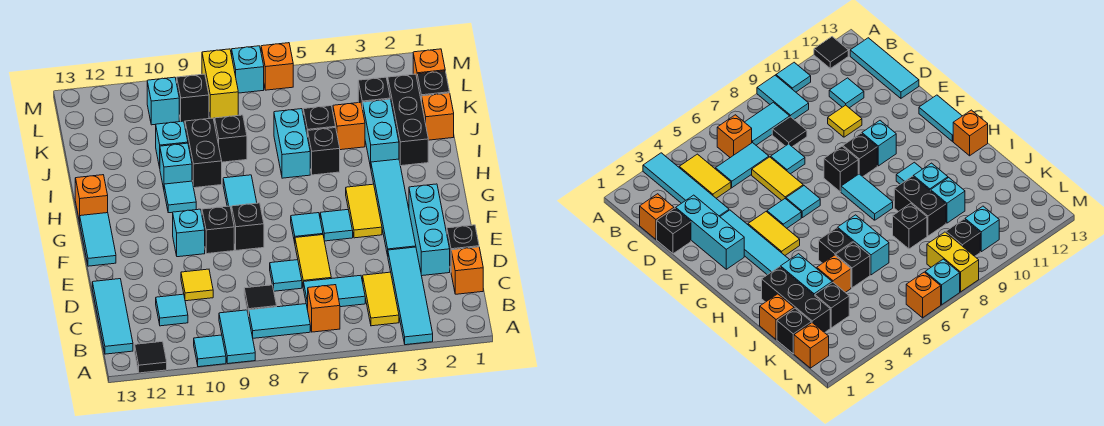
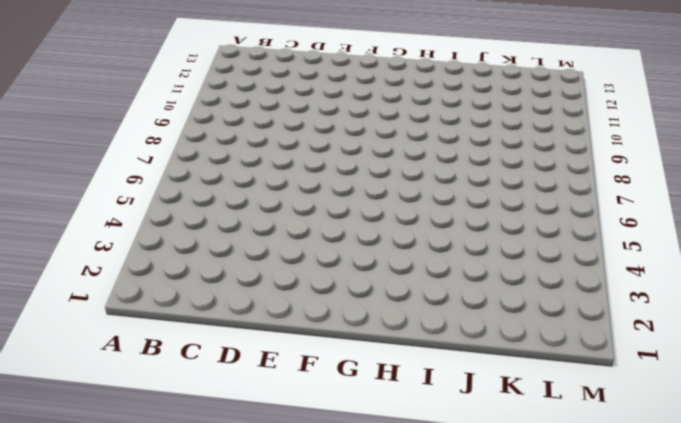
none -> cyan tile A3:D3 level 1
none -> cyan tile A9:B9 level 1
none -> cyan tile A10 level 1
none -> black tile A12 level 1

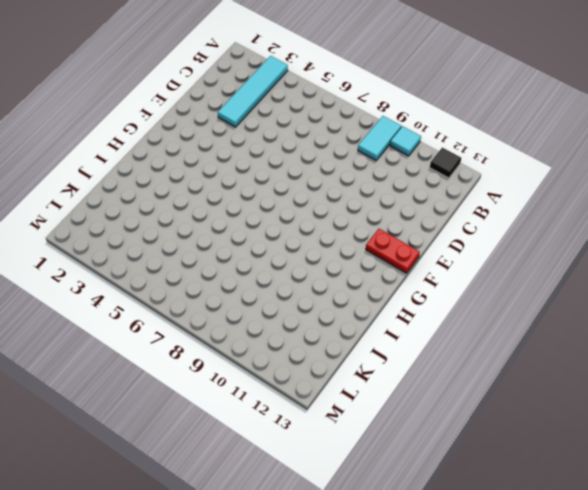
red plate F12:F13 level 1 -> cyan tile F13:G13 level 1
none -> yellow tile B4:C4 level 1
none -> orange brick B6 level 1
none -> cyan tile B7:B8 level 1
none -> cyan tile B13:D13 level 1

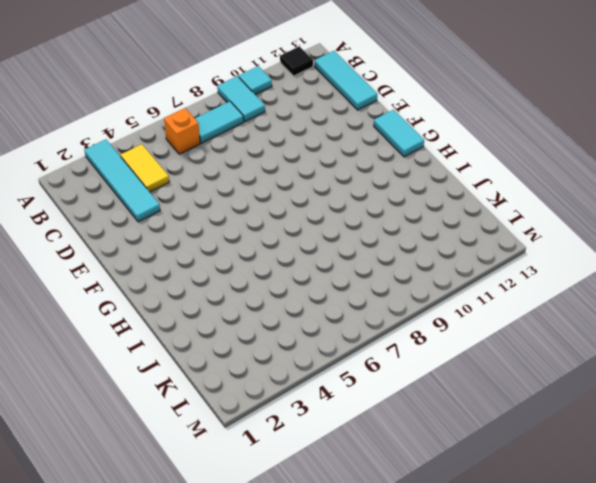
none -> orange brick C1 level 1
none -> cyan tile C5:C6 level 1
none -> black tile C8 level 1
none -> cyan tile C11 level 1

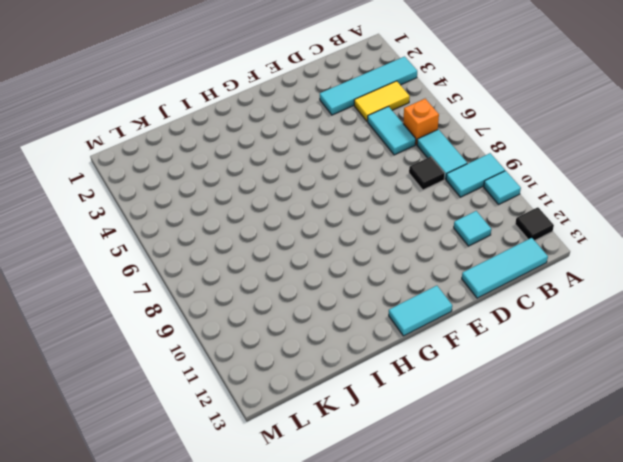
none -> orange brick C1 level 1
none -> black brick D1 level 1
none -> cyan brick D2:F2 level 1
none -> yellow tile D6:E6 level 1

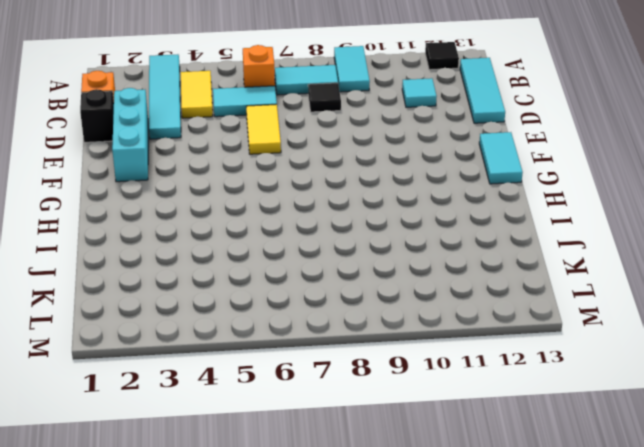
none -> cyan tile A10 level 1
none -> cyan tile D7 level 1
none -> yellow tile D10 level 1
none -> cyan tile E3:H3 level 1

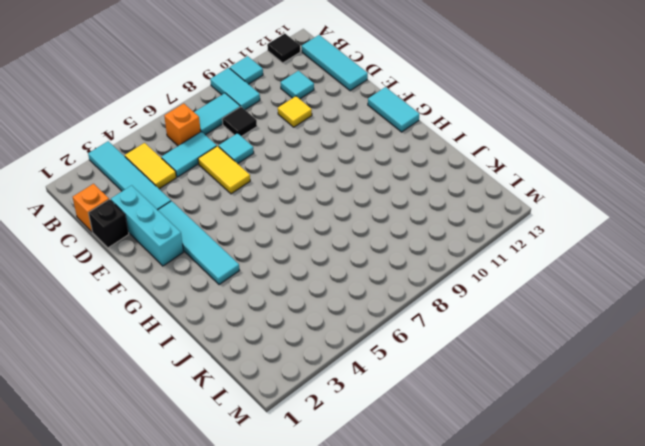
none -> yellow tile F4:G4 level 1
none -> cyan tile F5 level 1
none -> cyan tile F6 level 1
none -> black brick F8 level 1

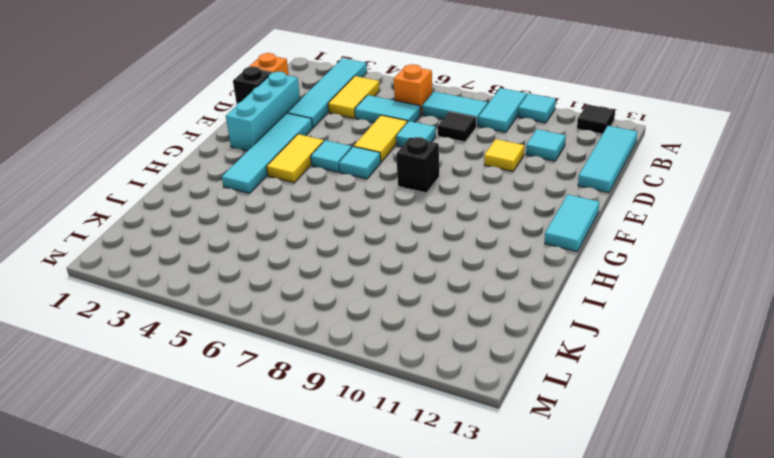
none -> black brick F9 level 1
none -> cyan brick F10 level 1
none -> cyan tile G8:H8 level 1
none -> cyan tile H10 level 1

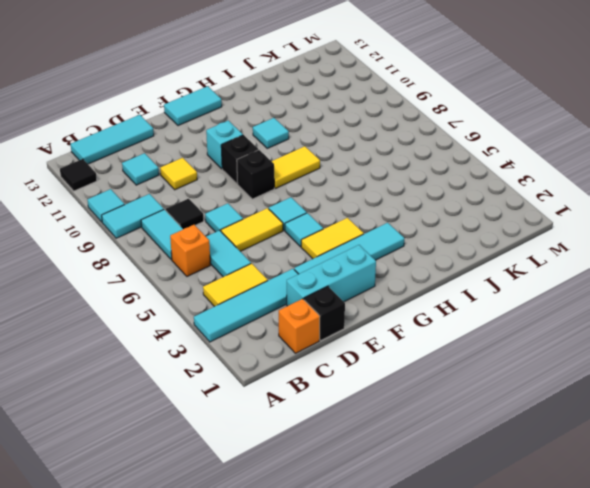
yellow tile G8:H8 level 1 -> cyan tile G8:H8 level 1
none -> orange brick H13 level 1
none -> black brick I2:K2 level 1
none -> cyan brick I3:J3 level 1
none -> black brick I5 level 1

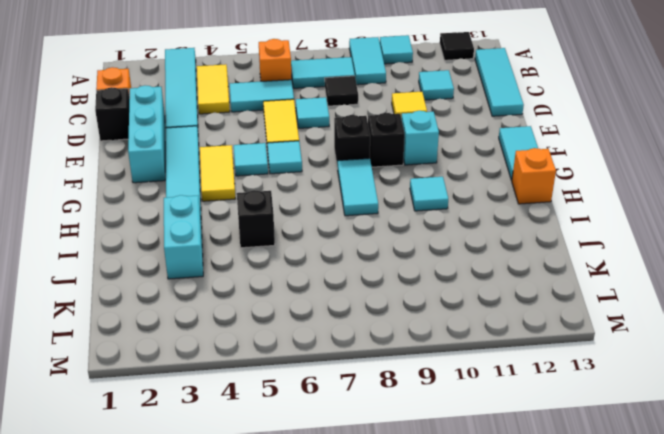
none -> black brick I2:K2 level 1
none -> cyan brick I6:J6 level 1
none -> black brick I9:J9 level 1
none -> cyan brick I10 level 1

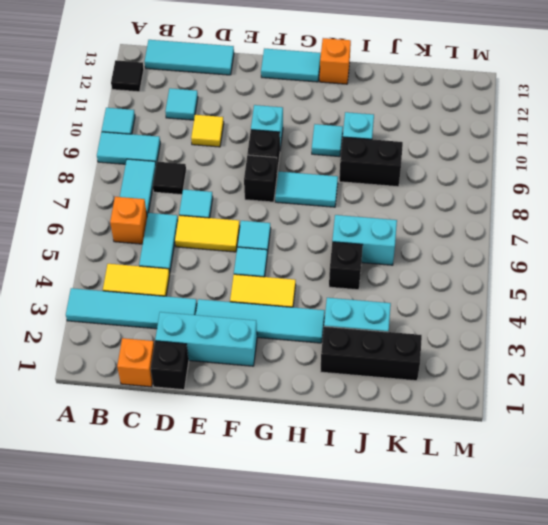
none -> orange brick J1 level 1
none -> orange brick J4 level 1
none -> black brick J5 level 1
none -> black brick J8 level 1

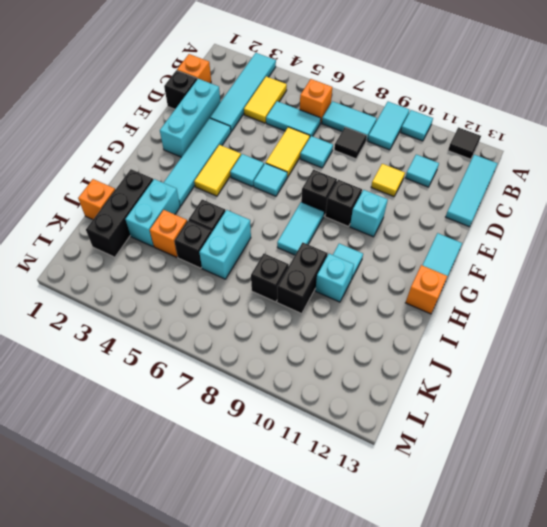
none -> cyan brick J10 level 1
none -> black brick K1 level 1
none -> black brick K3 level 1
none -> orange brick L1 level 1

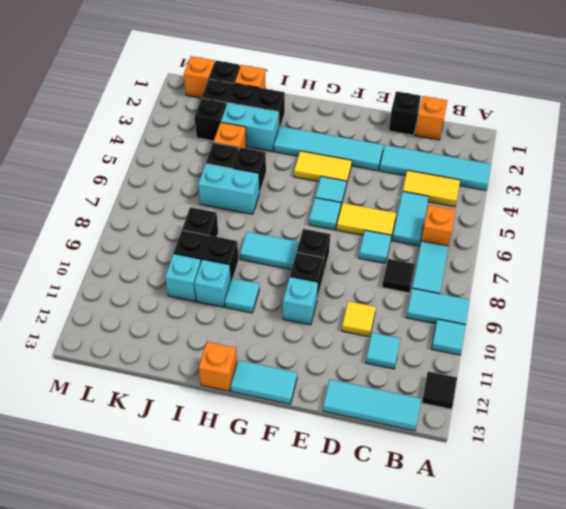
none -> cyan brick D2:F2 level 1
none -> yellow brick L8:M8 level 1
none -> black brick L9 level 1
none -> cyan brick L10 level 1

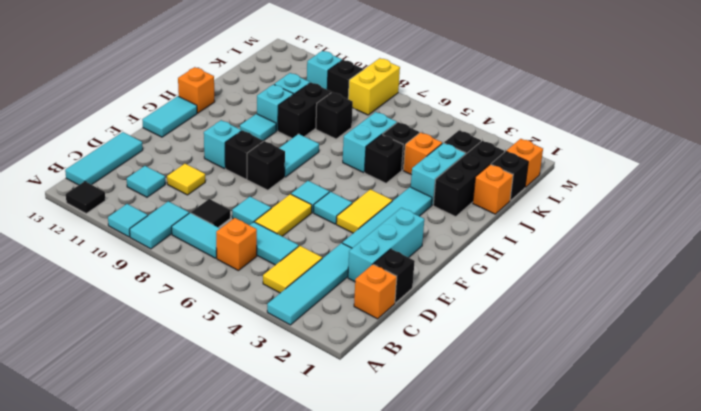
none -> orange brick M6 level 1
none -> cyan brick M7 level 1

